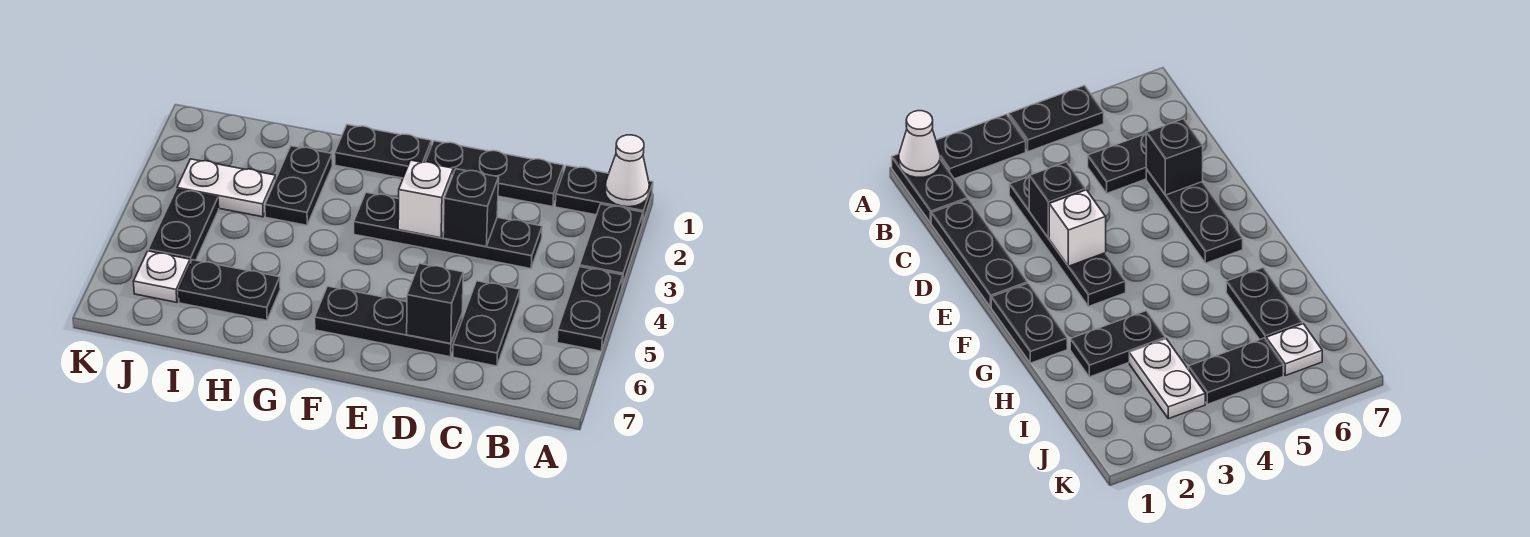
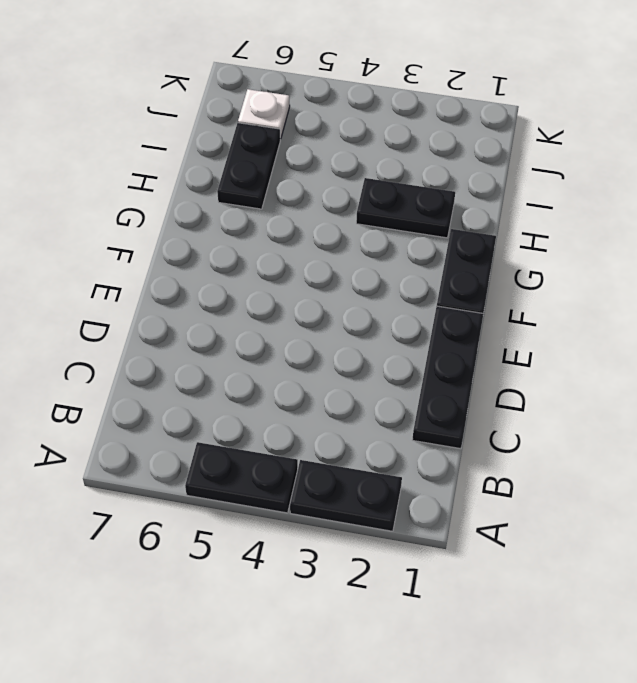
none -> black plate A1:B1 level 1
none -> black plate C3:F3 level 1
none -> black plate C5:C6 level 1

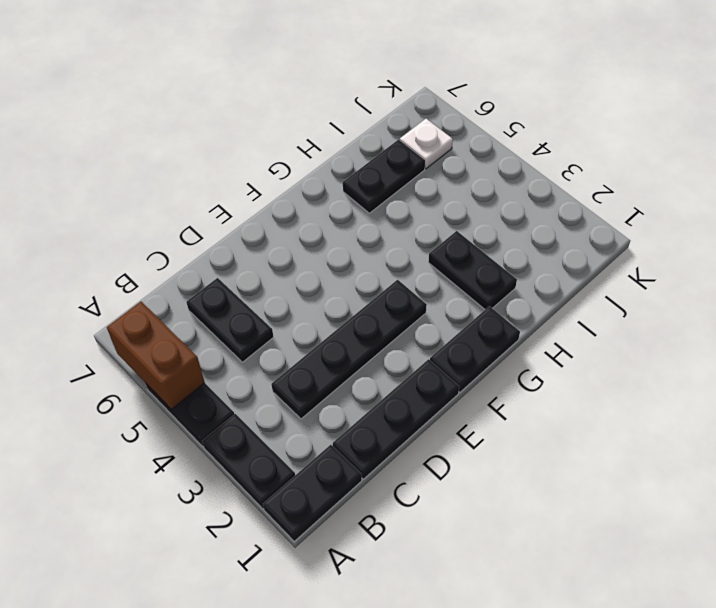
brown brick A5:A6 level 2 -> none
none -> black plate D6:F6 level 1
none -> white plate I3:J3 level 1
none -> black plate J4:J5 level 1

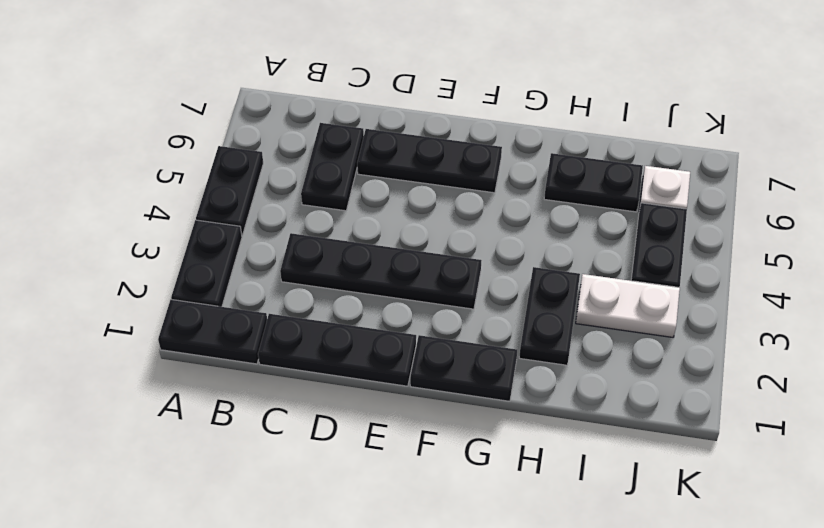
none -> white cone A1 level 2
none -> black brick D3 level 2
none -> black brick D6 level 2

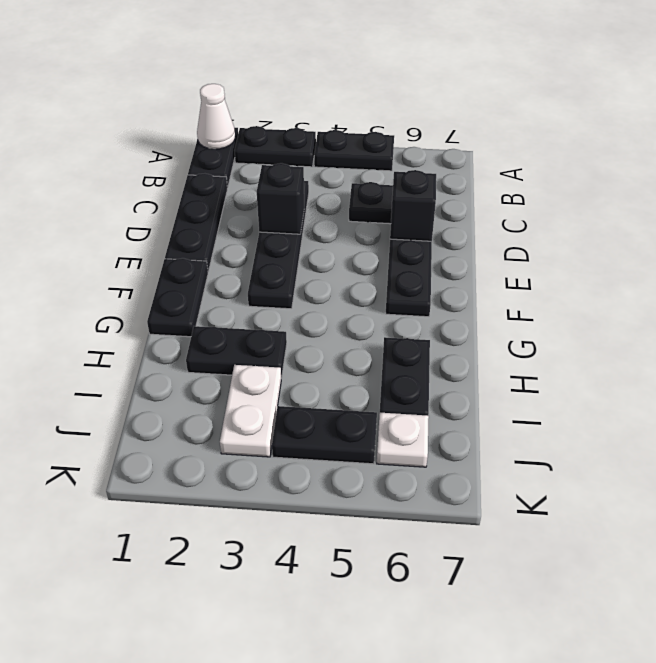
none -> white brick E3 level 2

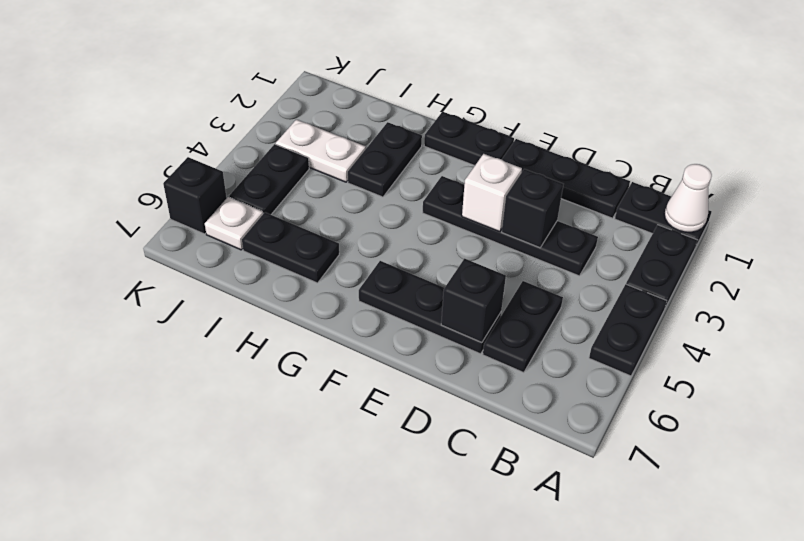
black brick K6 level 1 -> none

